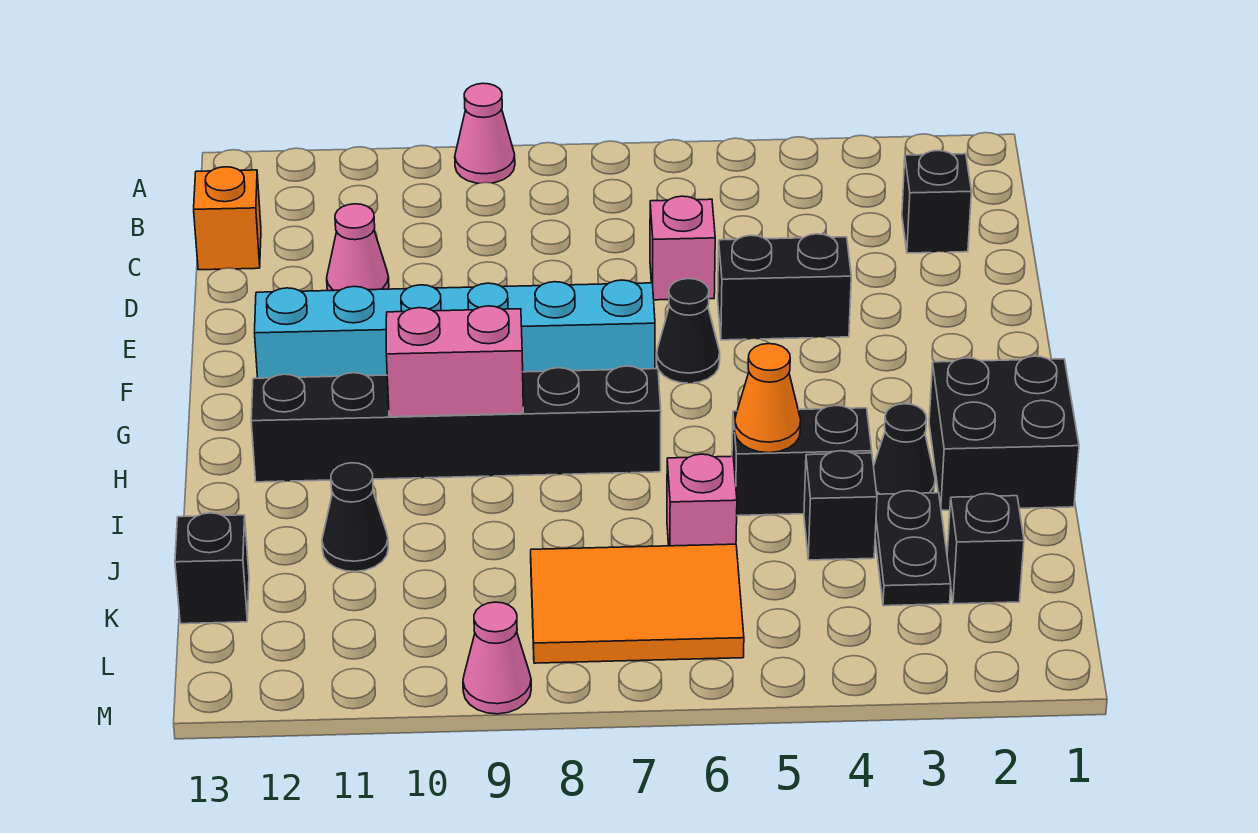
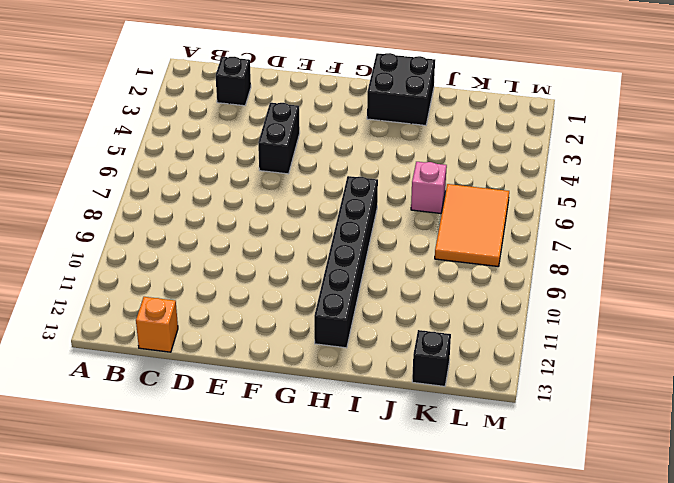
none -> pink cone A9 level 1
none -> pink brick D6 level 1
none -> pink cone D11 level 1

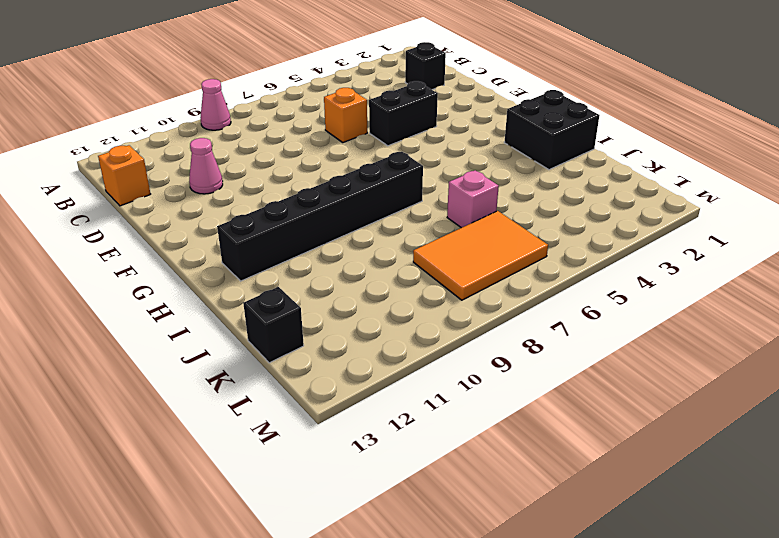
orange brick D6 level 1 -> pink brick D6 level 1
none -> black cone F6 level 1
none -> cyan brick F7:F12 level 1
none -> black cone I3 level 1

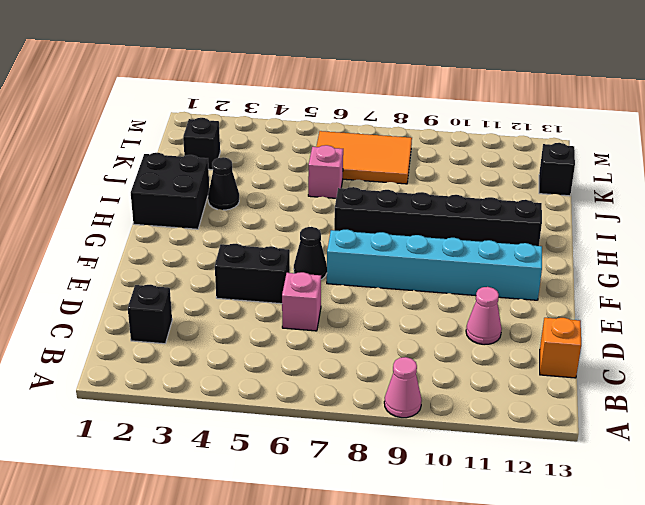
none -> black brick I4:I5 level 1
none -> black plate J3:K3 level 1
none -> black brick J4 level 1

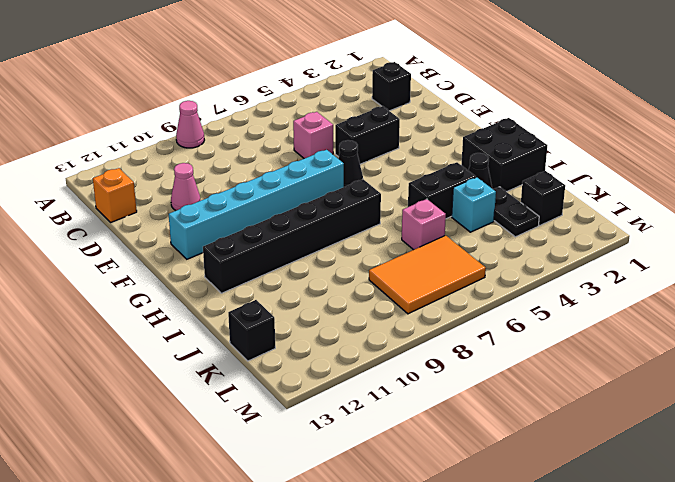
cyan brick J4 level 1 -> black brick J4 level 1
none -> black cone J11 level 1
none -> pink cone M9 level 1
none -> pink brick H9:H10 level 2

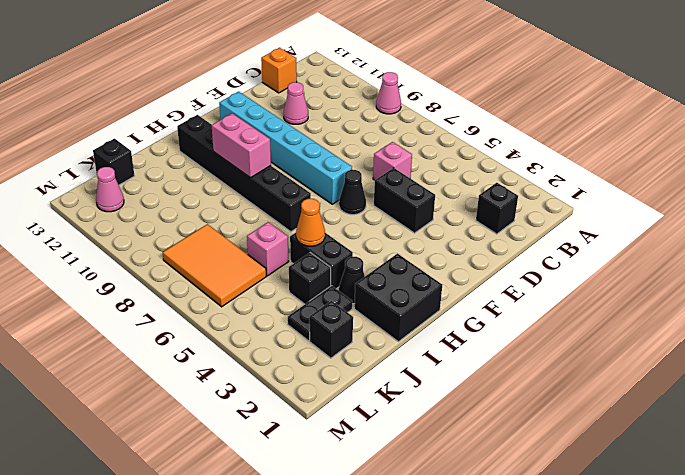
pink cone L12 level 1 -> pink cone M9 level 1
none -> black cone J11 level 1

